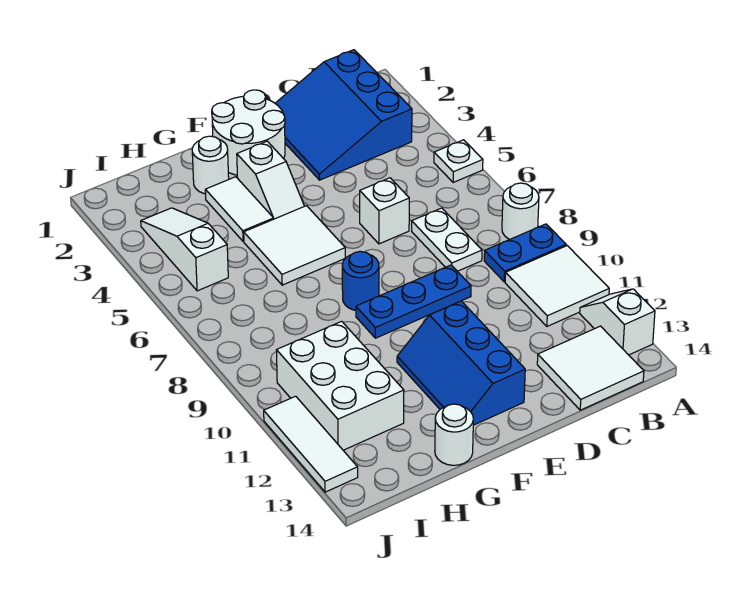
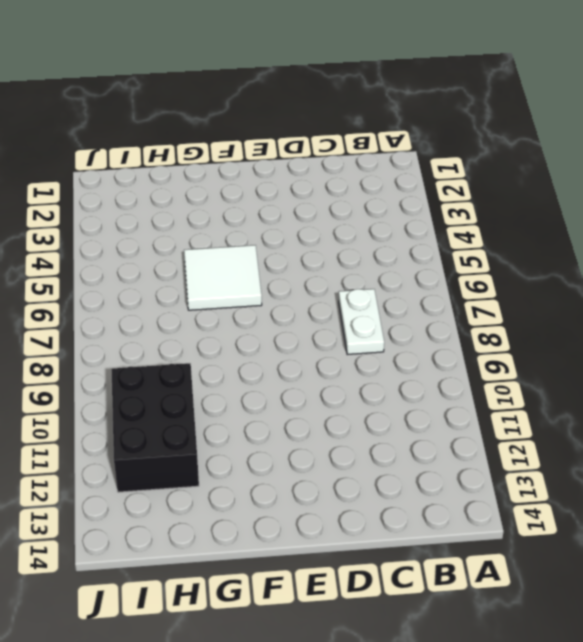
black brick H10:I12 level 1 -> white brick H10:I12 level 1
none -> white plate A5 level 1
none -> white round brick A8 level 1
none -> blue plate A9:B9 level 1

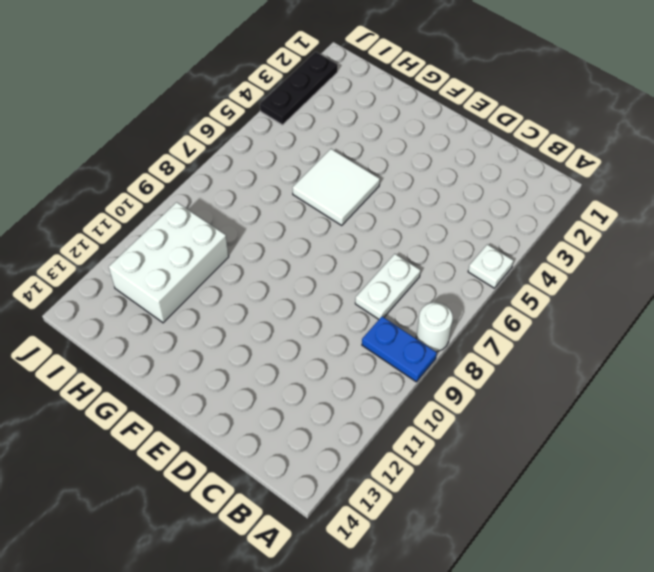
black plate J2:J4 level 1 -> none
none -> white tile A10:B11 level 1
none -> white slope A12:A13 level 1 top 13
none -> blue slope B1:D3 level 1 top B

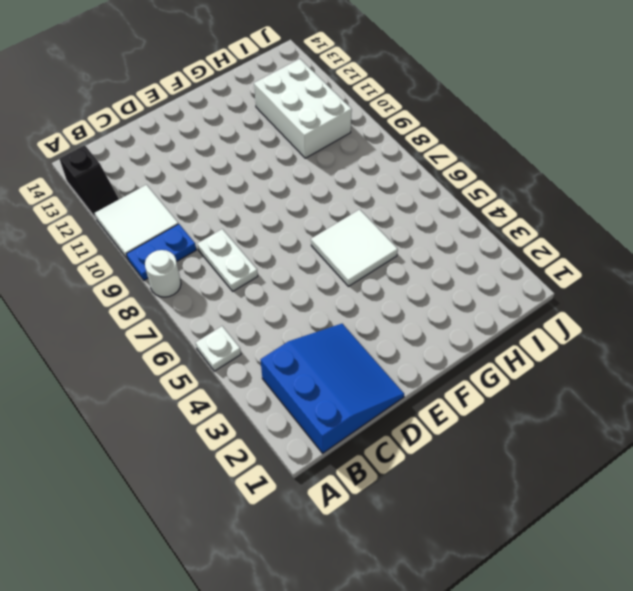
black slope A12:A13 level 1 top 13 -> white slope A12:A13 level 1 top 13
none -> white tile B13:C14 level 1
none -> white brick D6 level 1
none -> blue plate D9:F9 level 1

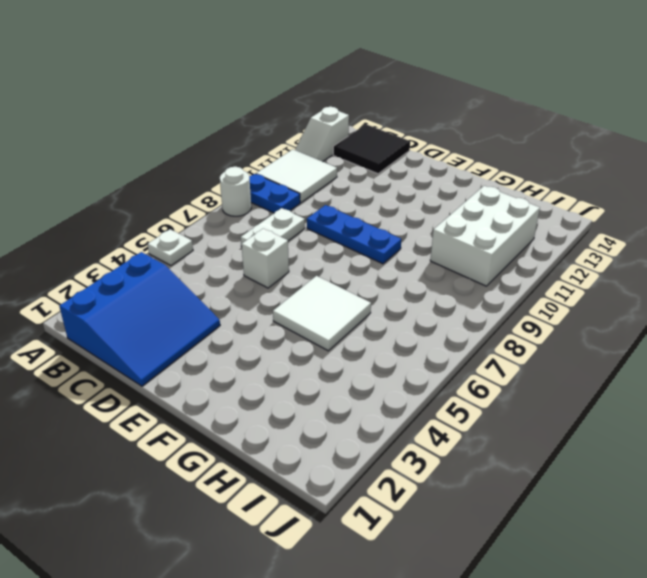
black tile B13:C14 level 1 -> white tile B13:C14 level 1
none -> white round brick E1:F2 level 1
none -> blue slope E11:F13 level 1 top E
none -> white slope F3:F4 level 1 top 3

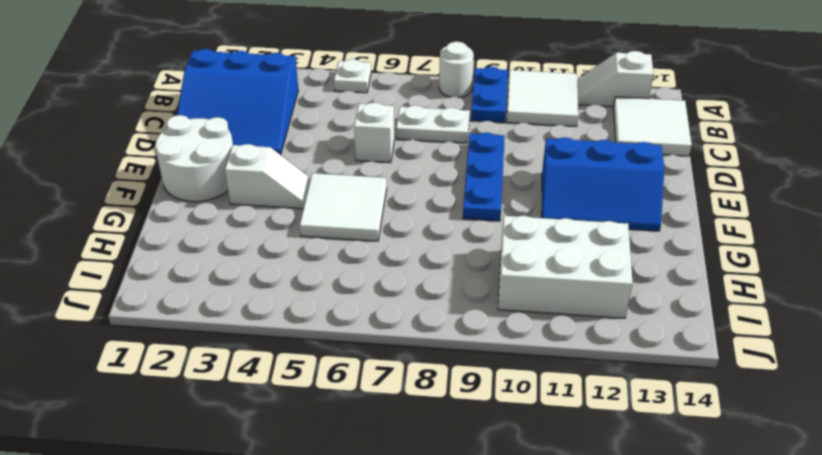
none -> blue round brick F8 level 1
none -> white round brick G2 level 1
none -> white tile G3:G4 level 1

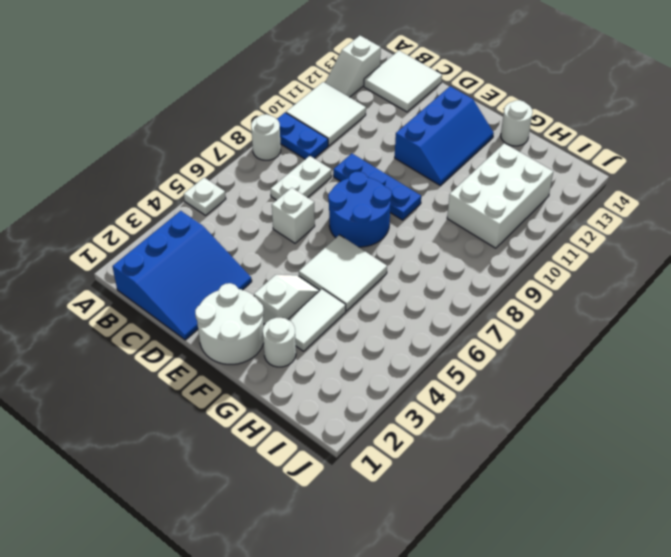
blue round brick E7:F8 level 1 -> blue round brick F8 level 1
none -> white slope I3:I5 level 1 top 5
none -> white tile J11:J13 level 1

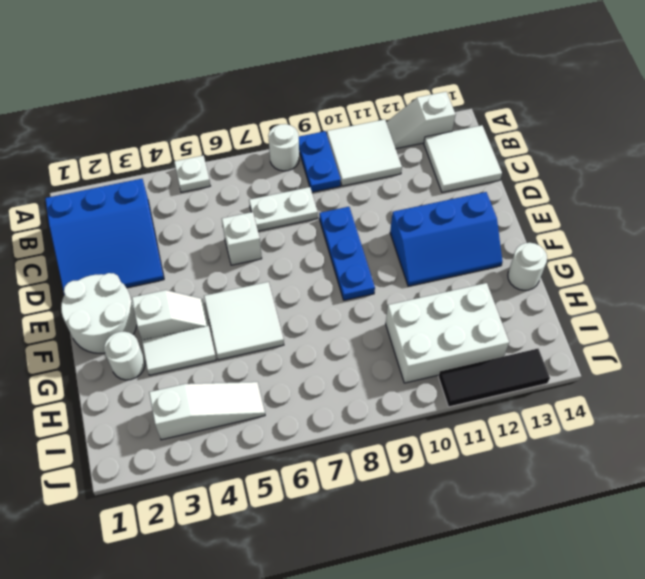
white slope I3:I5 level 1 top 3 -> white slope I3:I5 level 1 top 5
black tile J11:J13 level 1 -> white tile J11:J13 level 1
none -> blue round brick F8 level 1

